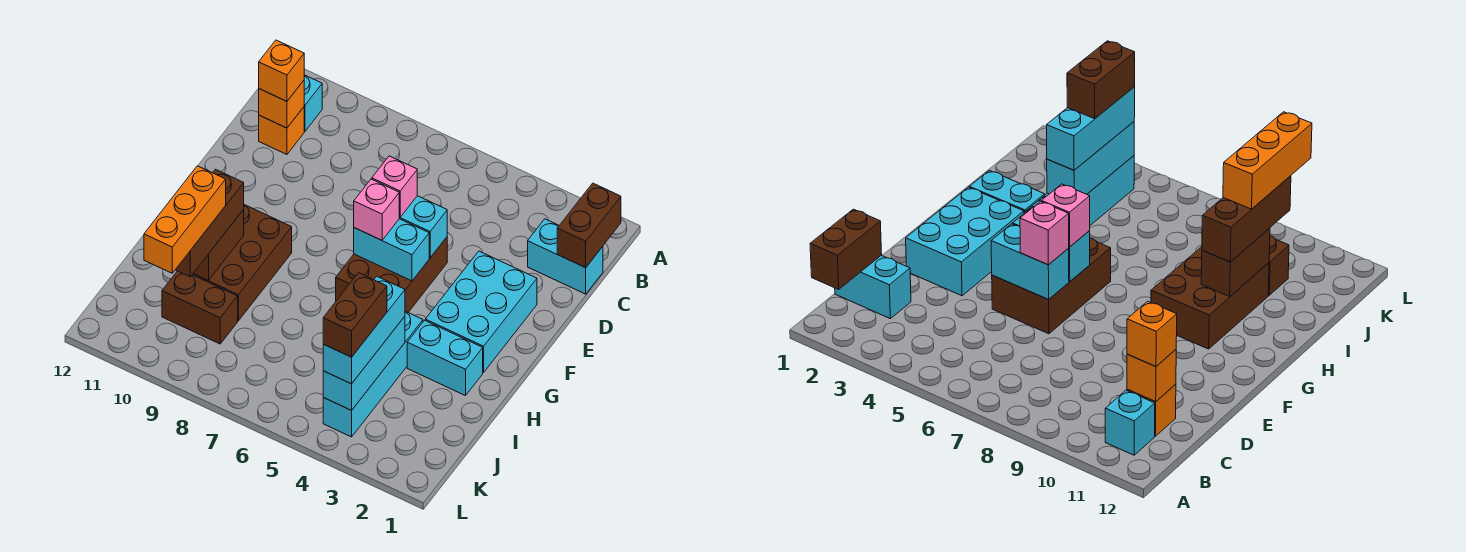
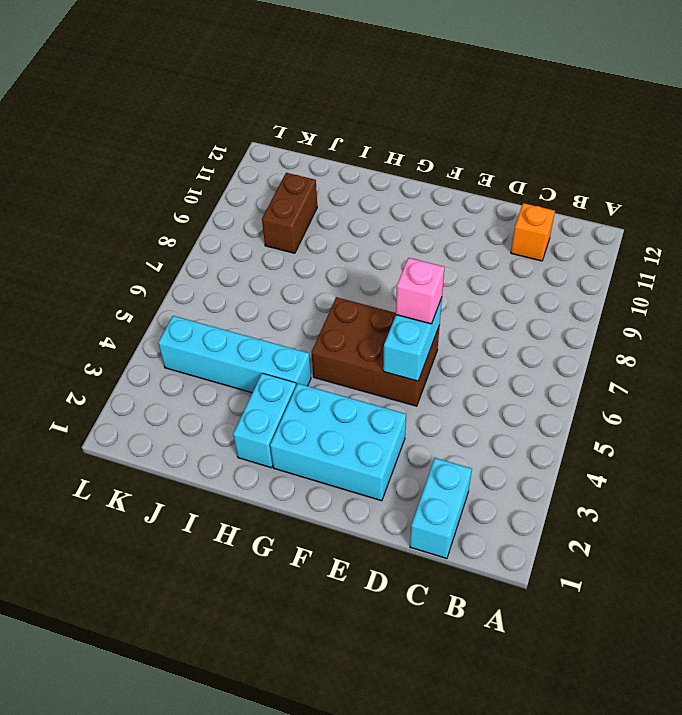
none -> cyan brick B11 level 1
none -> brown brick G9:I10 level 1
none -> brown brick B1:C1 level 2

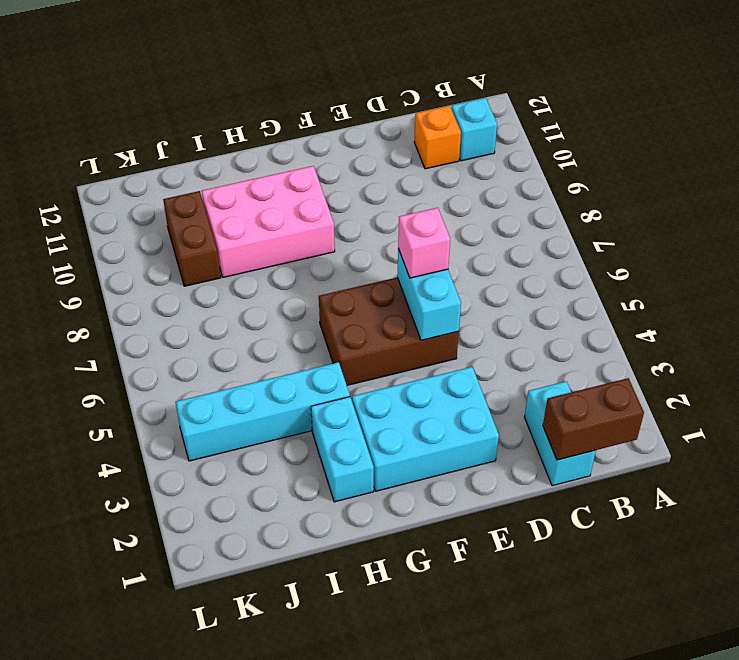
pink brick G9:I10 level 1 -> brown brick G9:I10 level 1
none -> orange brick C11 level 2
none -> cyan brick F5:F6 level 2
none -> brown brick H10:I10 level 2

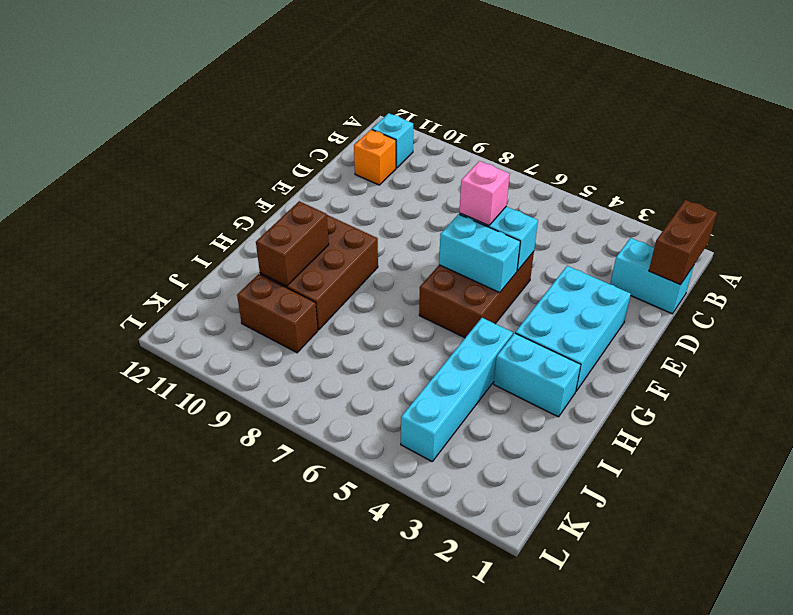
none -> orange brick C11 level 2
none -> cyan brick I4:K4 level 2
none -> orange brick C11 level 3

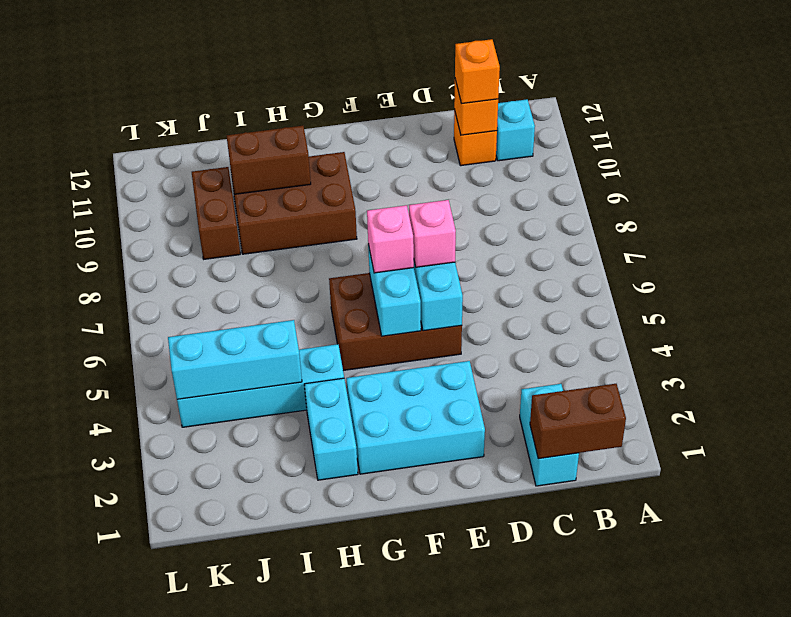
none -> brown brick H10:J10 level 3
none -> cyan brick I4:K4 level 3
none -> orange brick I10:K10 level 4

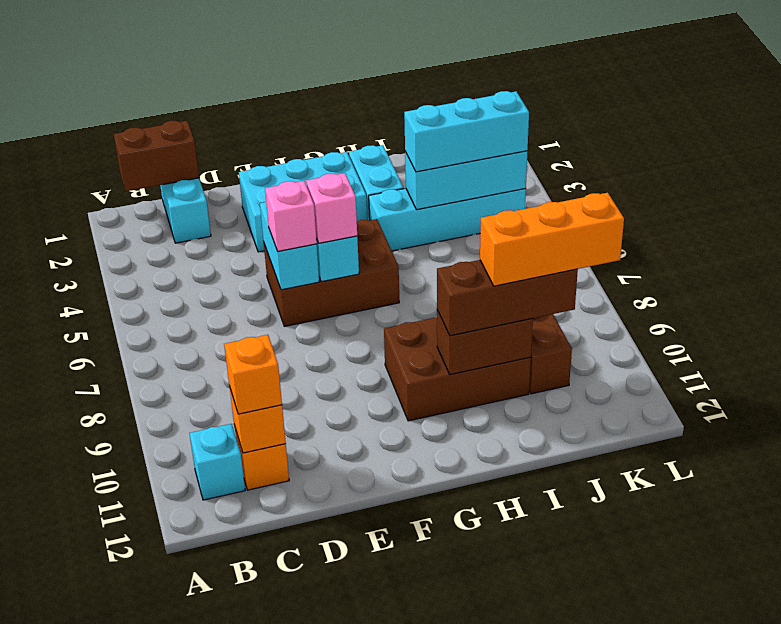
none -> brown brick J4:K4 level 4

